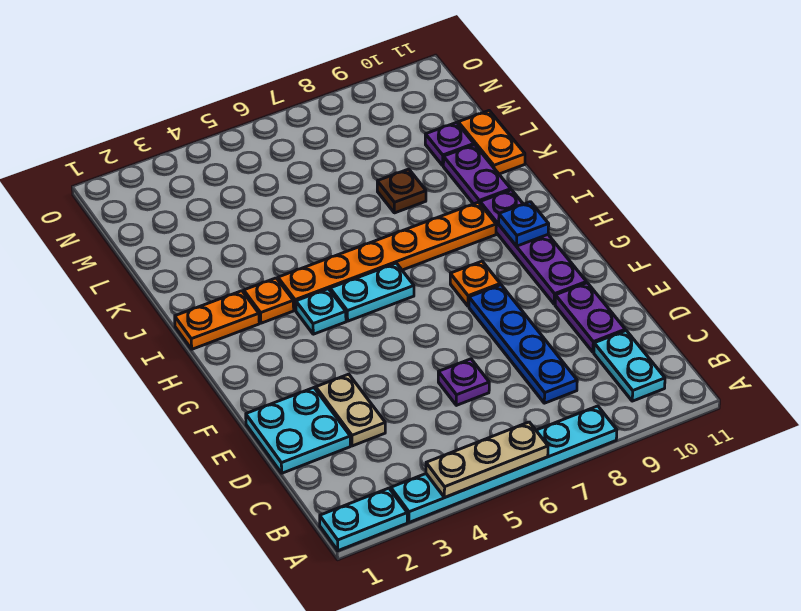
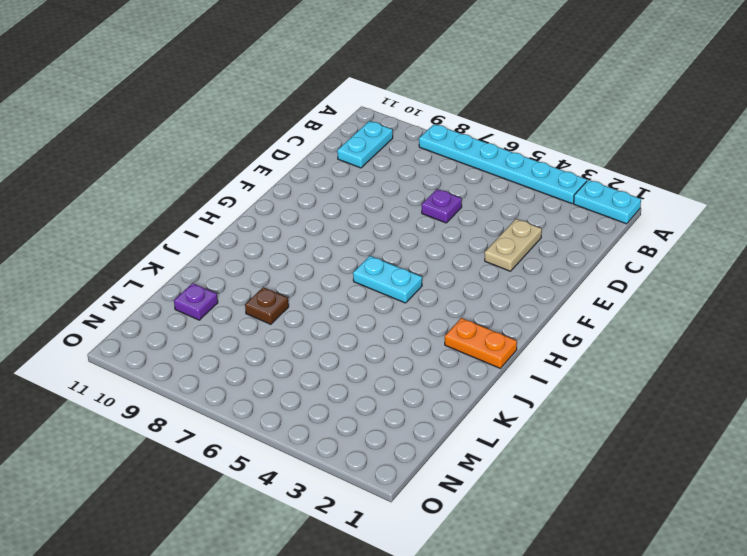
none -> blue plate C8:F8 level 1
none -> cyan plate D1:E2 level 1
none -> purple plate D10:E10 level 1

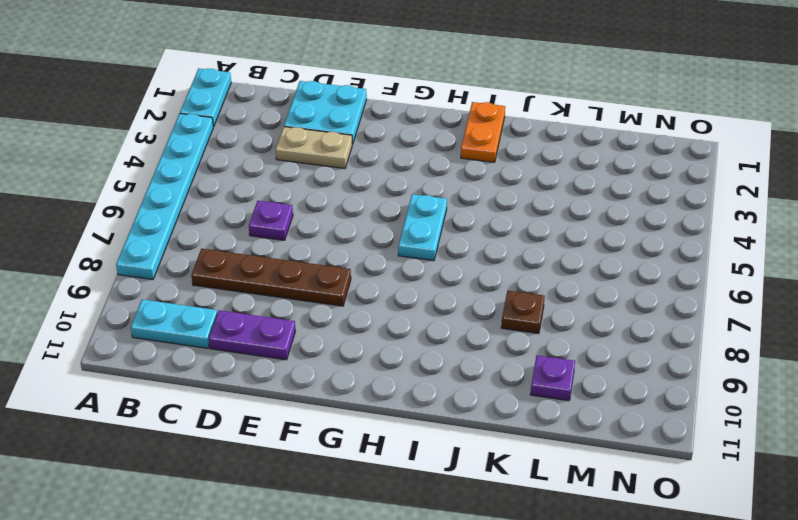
brown plate C8:F8 level 1 -> blue plate C8:F8 level 1
none -> purple plate F10:I10 level 1
none -> orange plate G8 level 1
none -> cyan plate H4 level 1

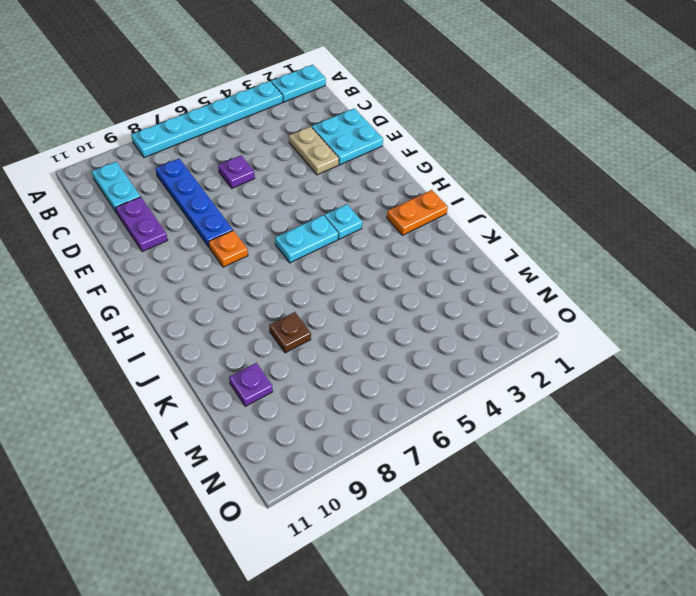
none -> purple plate F10:I10 level 1
none -> orange plate I3 level 1
none -> orange plate I4:I9 level 1

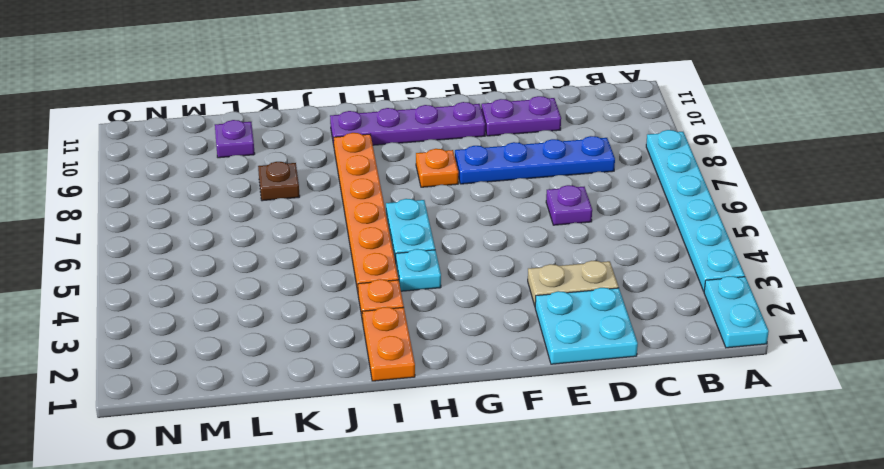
none -> cyan plate B10:C10 level 1
none -> purple plate J10:K10 level 1
none -> orange plate K11:L11 level 1

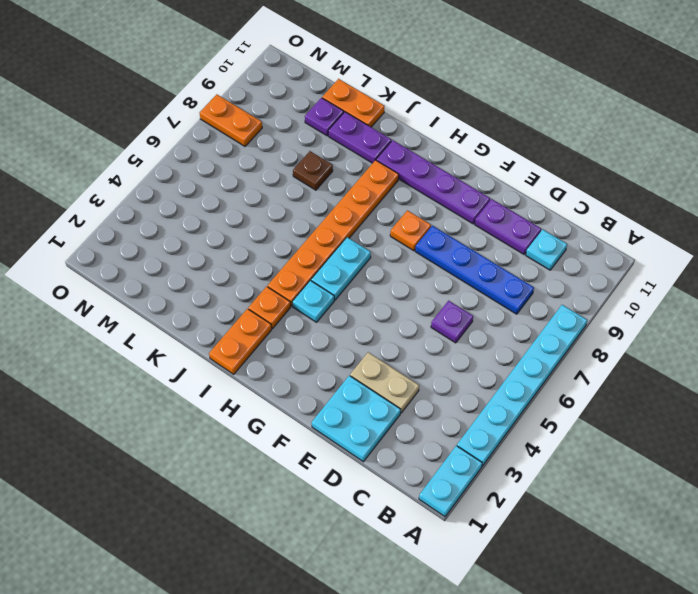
cyan plate C10 level 1 -> cyan plate B10:C10 level 1
orange plate N8:O8 level 1 -> none
none -> tan plate A4:A6 level 2
none -> blue plate H10 level 2

